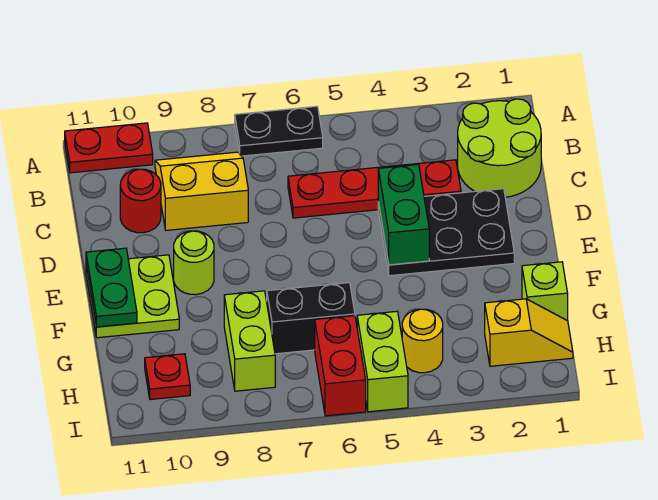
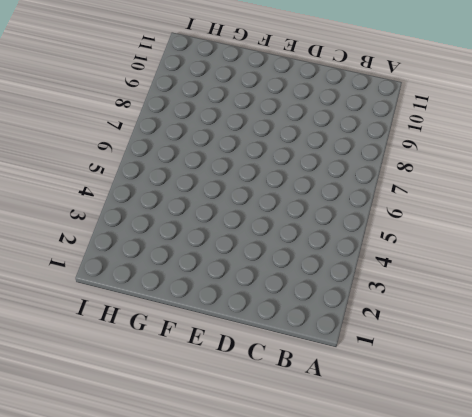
none -> black plate A6:A7 level 1
none -> red plate A10:A11 level 1
none -> lime round brick B1:C2 level 1

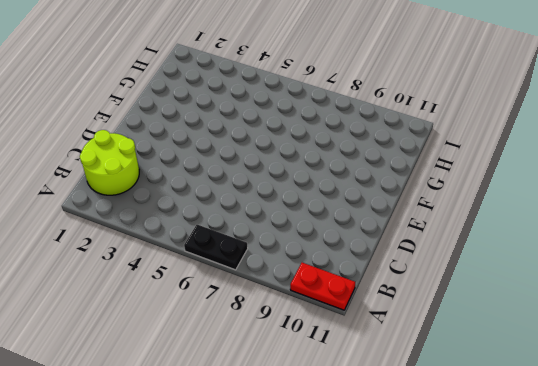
none -> yellow slope B8:C9 level 1 top C
none -> red plate C3:C6 level 1
none -> red round brick C10 level 1

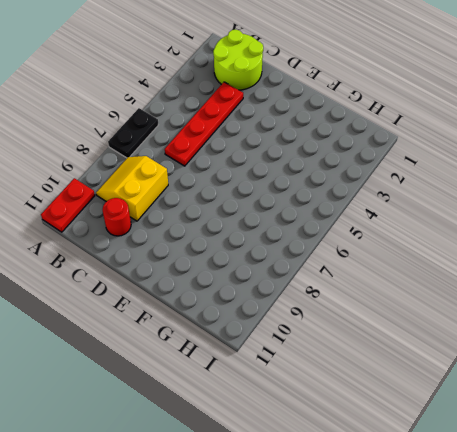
none -> black plate D2:E4 level 1
none -> lime round brick E9 level 1
none -> lime plate E10:F11 level 1

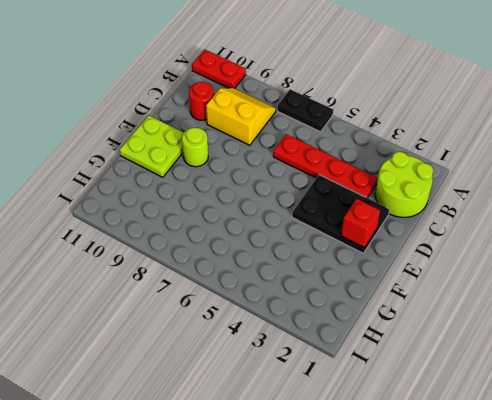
red brick E2 level 2 -> none
none -> lime brick G1 level 1
none -> black brick G6:G7 level 1
none -> lime brick G8:H8 level 1

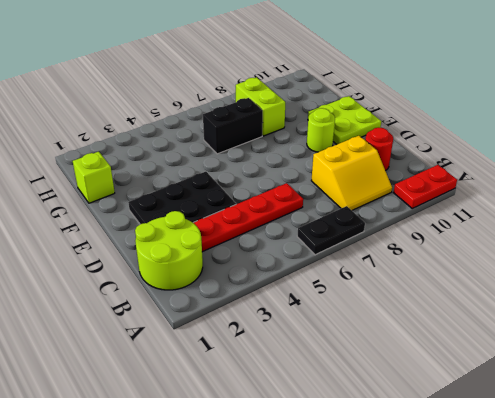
none -> yellow slope H1:H2 level 1 top 2
none -> yellow round brick H4 level 1
none -> lime brick H5:I5 level 1

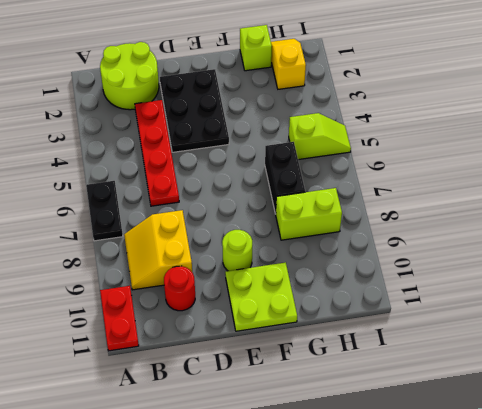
lime slope H5:I5 level 1 top H -> lime brick H5:I5 level 1
none -> yellow round brick H4 level 1
none -> red brick H6:I6 level 1
none -> red plate H10 level 1

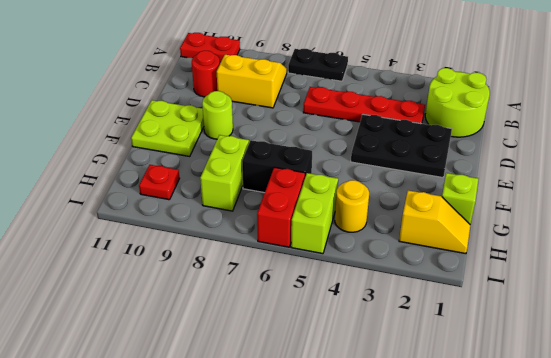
none -> green brick D4:E4 level 2
none -> green plate E11:F11 level 2

